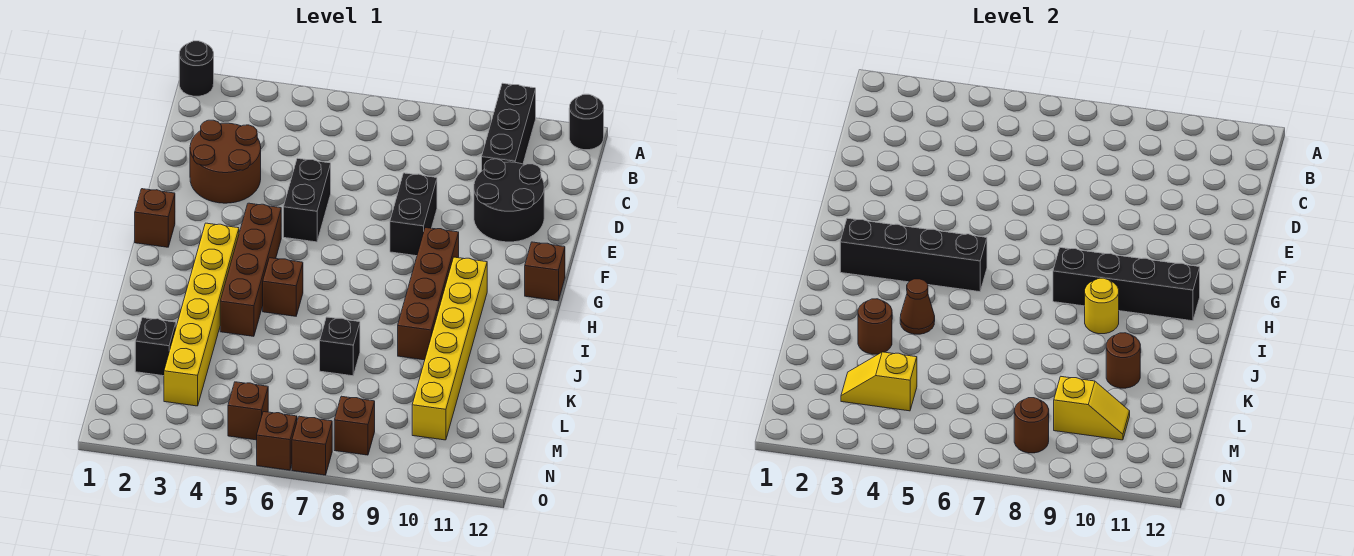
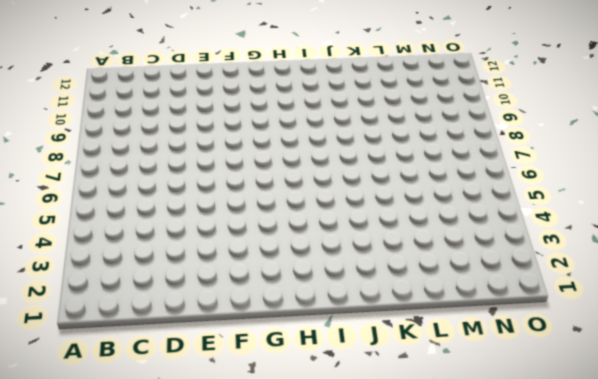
none -> black round brick A1 level 1
none -> black brick A10:C10 level 1
none -> black round brick A12 level 1

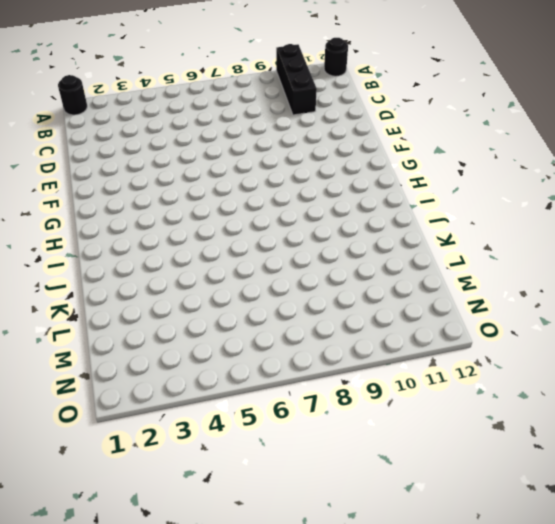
none -> brown round brick D2:E3 level 1
none -> black round brick D10:E11 level 1
none -> black brick E5:F5 level 1

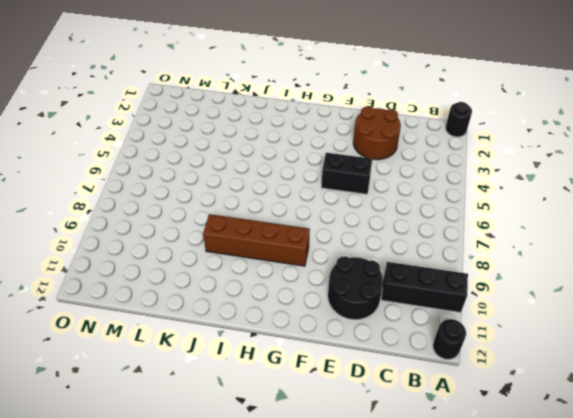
none -> black brick E8:F8 level 1
none -> brown brick G1 level 1
none -> brown brick G4:J4 level 1

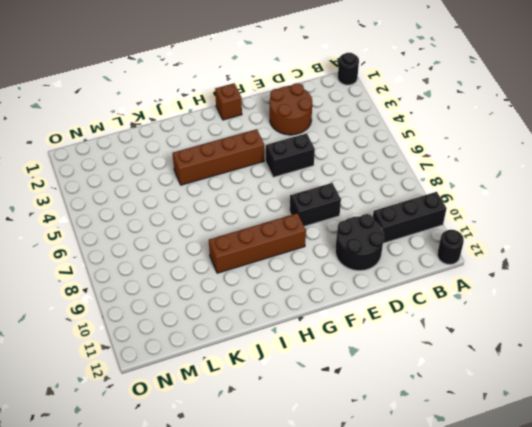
none -> brown brick G12 level 1
none -> yellow brick H3:M3 level 1
none -> yellow brick H10:M10 level 1

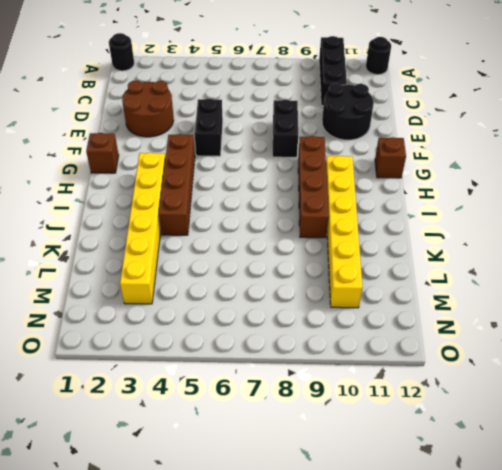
none -> brown brick I5 level 1
none -> black brick K7 level 1
none -> black brick L2 level 1

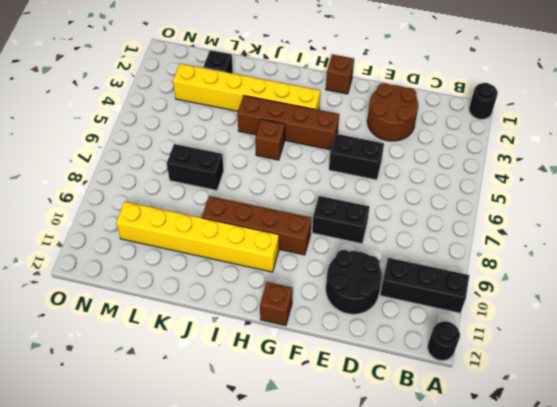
black brick K7:L7 level 1 -> black brick K7 level 1
none -> brown brick N5 level 1
none -> brown brick N8 level 1
none -> brown brick O6 level 1

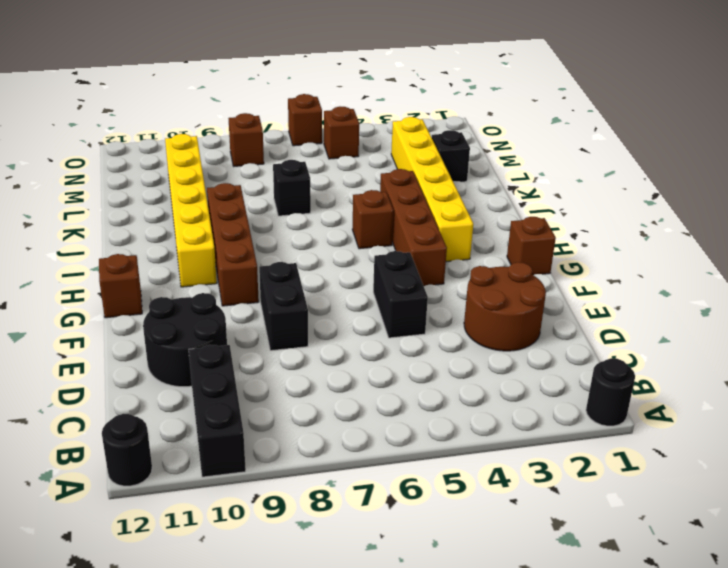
none -> brown brick O7 level 1
none -> black brick H2:H5 level 2
none -> black brick H8:H11 level 2

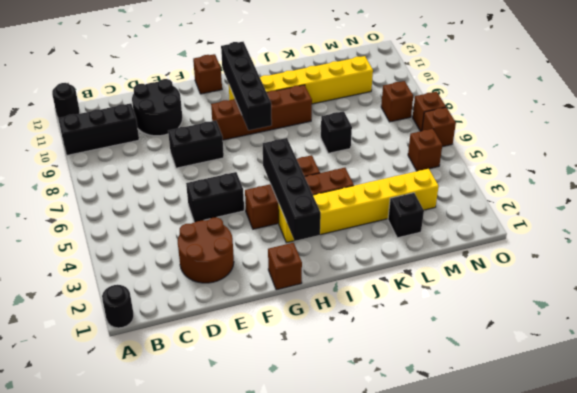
none -> yellow round brick I9 level 2
none -> brown cone J4 level 2
none -> brown round brick K3 level 2

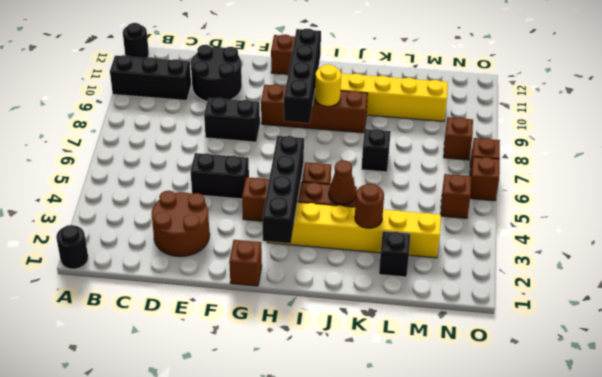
none -> brown round brick K10 level 2
none -> yellow slope M3:M4 level 2 top 4
none -> yellow slope M9:M10 level 2 top 9

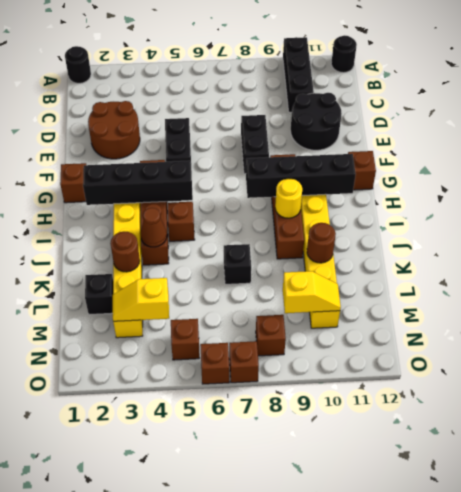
none -> brown round brick N8 level 2

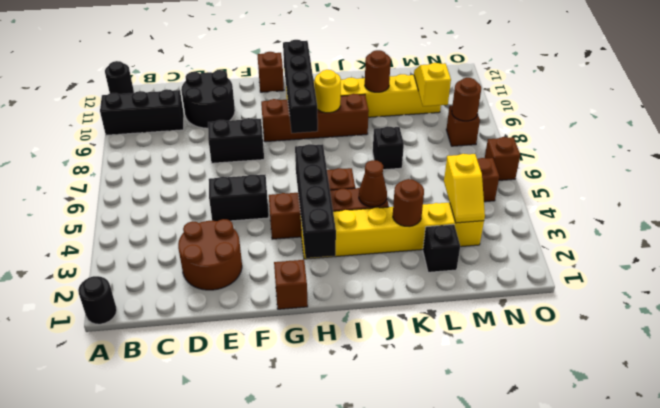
none -> brown brick O7 level 1

